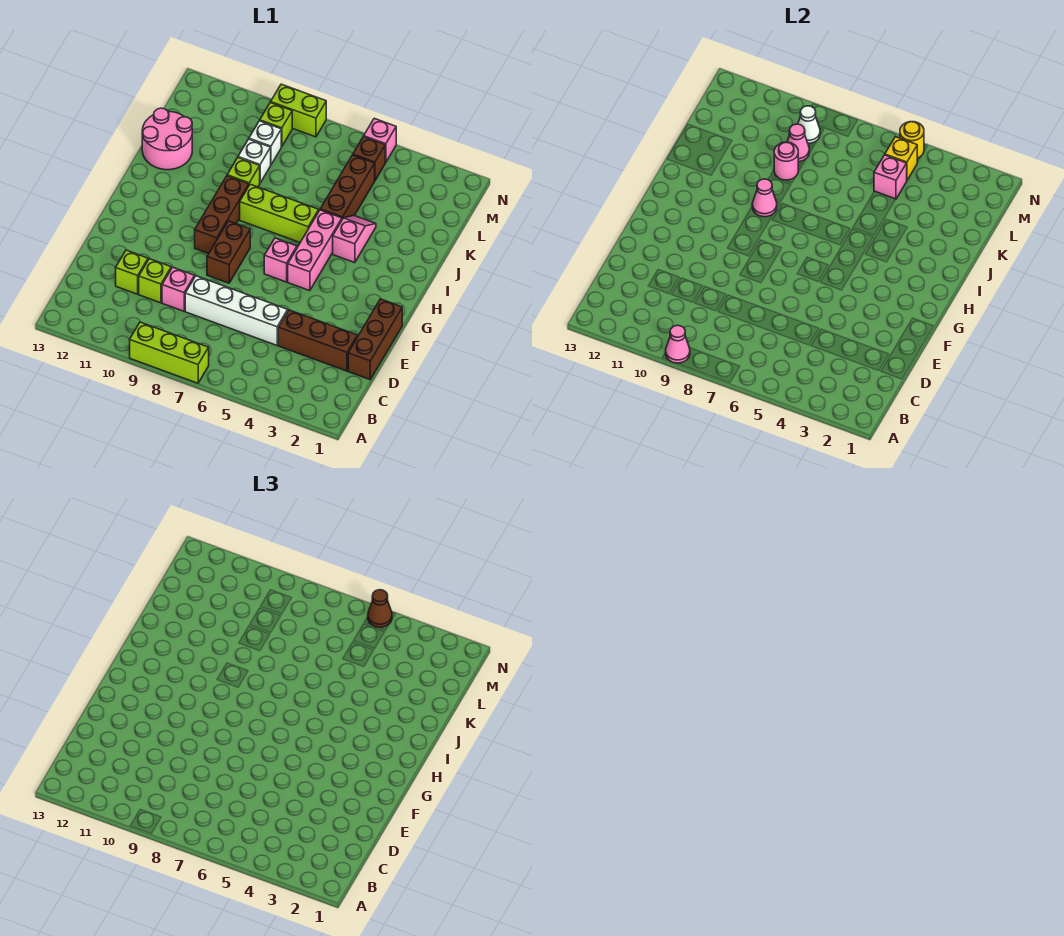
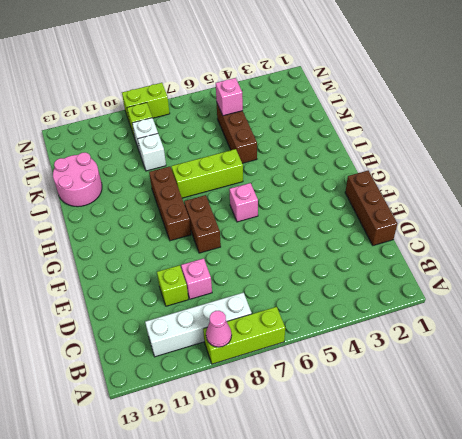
white brick B8:B11 level 1 -> white brick D5:D8 level 1
none -> brown brick D2:D4 level 1
none -> lime brick D11 level 1
none -> pink brick G5:I5 level 1
none -> pink slope I4:J4 level 1 top I

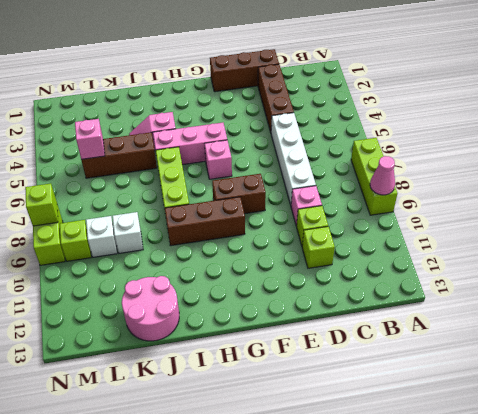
lime brick N8 level 2 -> lime brick J9 level 1
none -> brown brick M5 level 1
none -> pink brick N5 level 1
none -> pink cone I9 level 2
none -> pink round brick K9 level 2

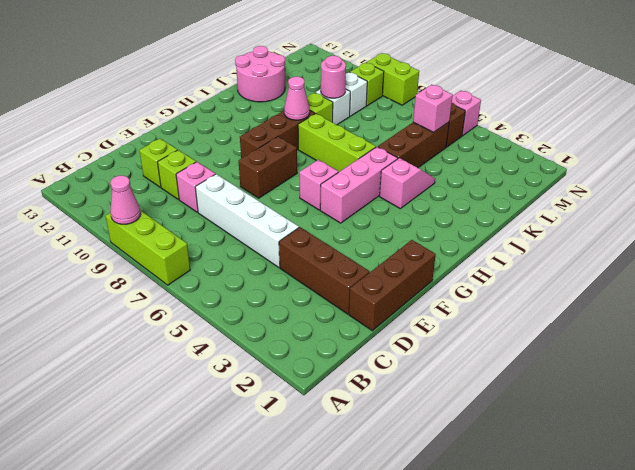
none -> pink cone L9 level 2
none -> yellow brick M5 level 2
none -> white cone M9 level 2
none -> yellow round brick N5 level 2

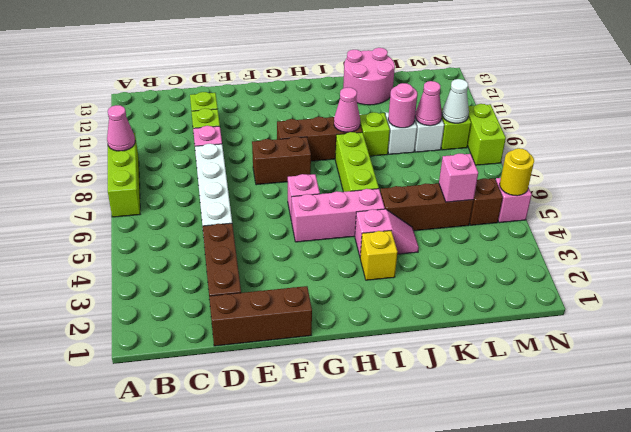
yellow brick I3 level 1 -> yellow brick M5 level 2
none -> brown cone N5 level 3

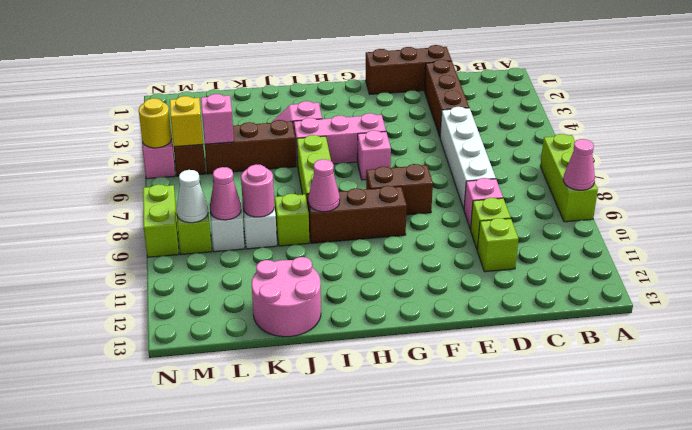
none -> brown cone N5 level 3

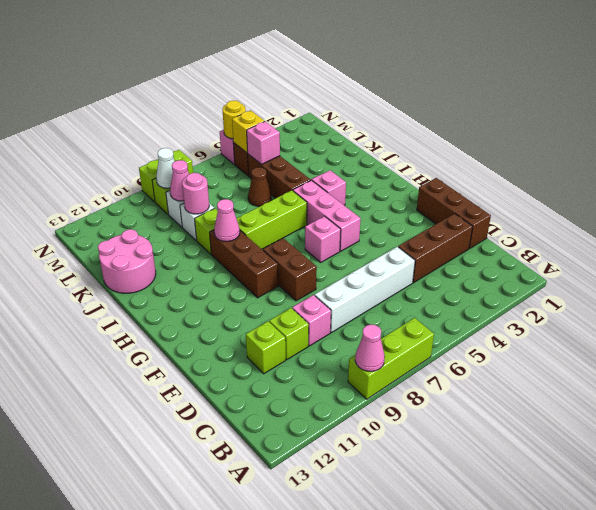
brown cone K6 level 1 -> brown cone N5 level 3

